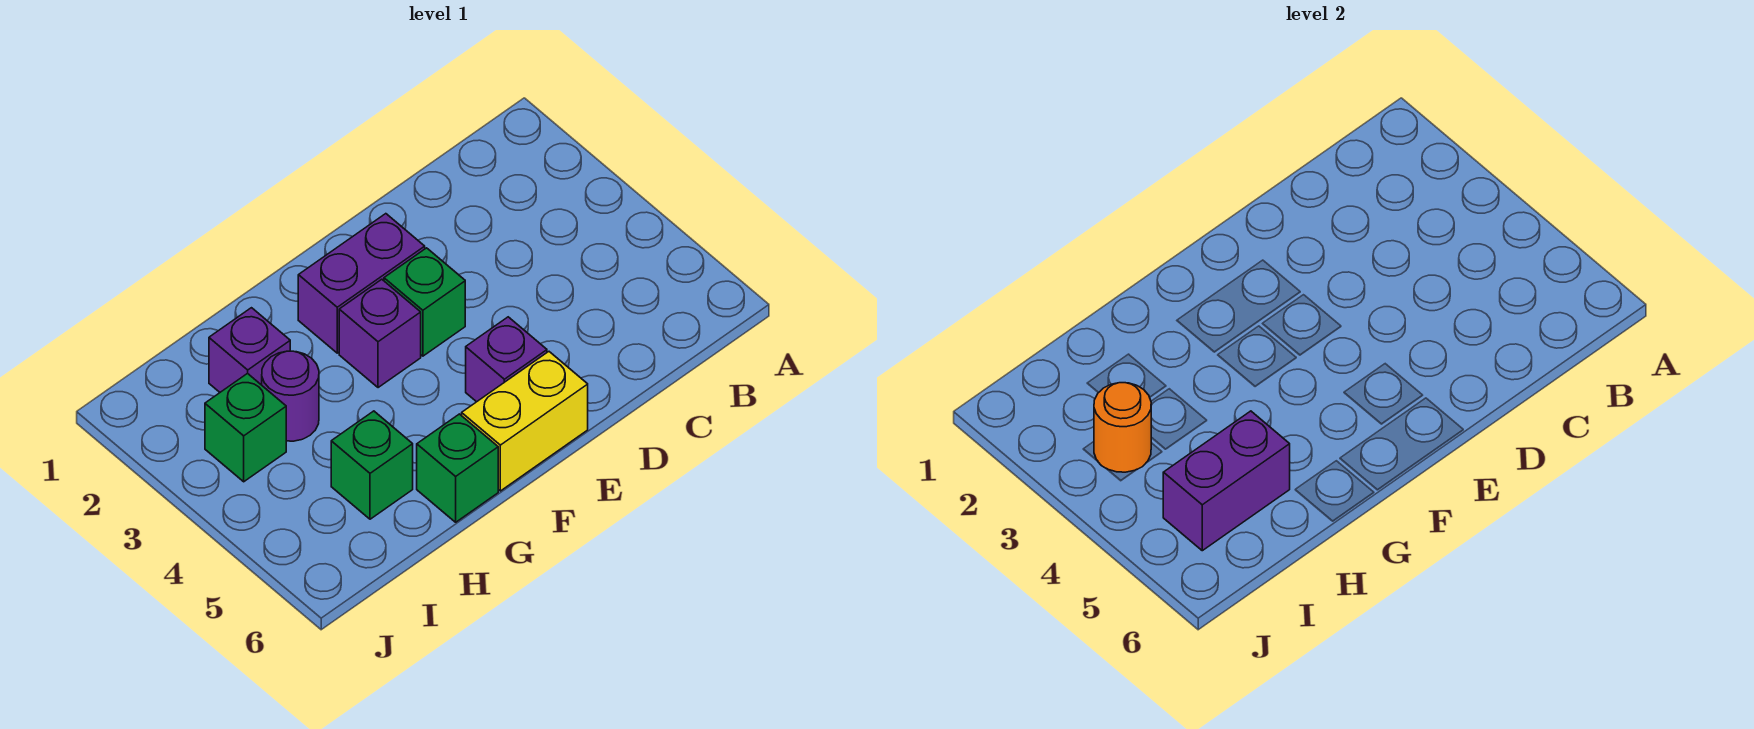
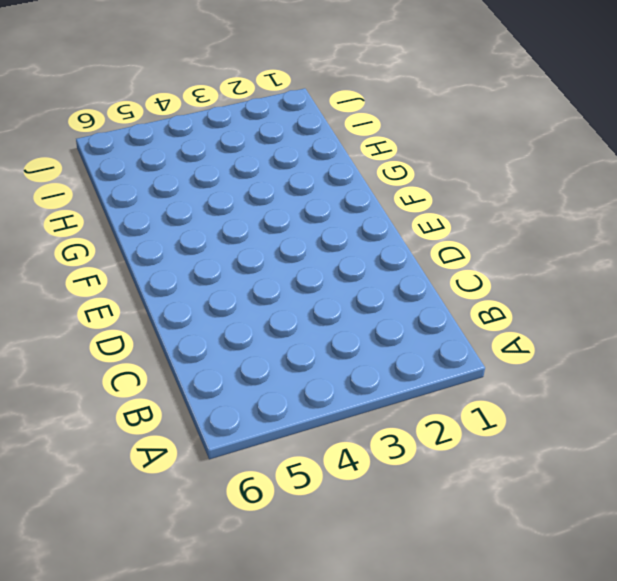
none -> purple brick E2:F2 level 1
none -> green brick E3 level 1
none -> purple brick E5 level 1

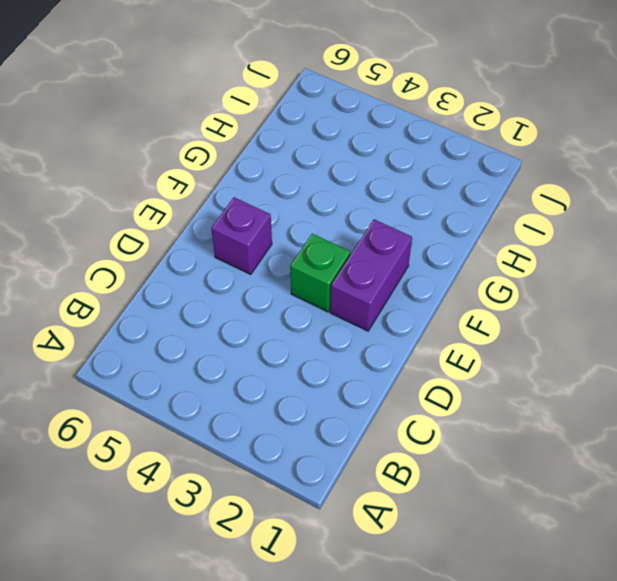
none -> yellow brick E6:F6 level 1
none -> purple brick F3 level 1
none -> green brick G6 level 1

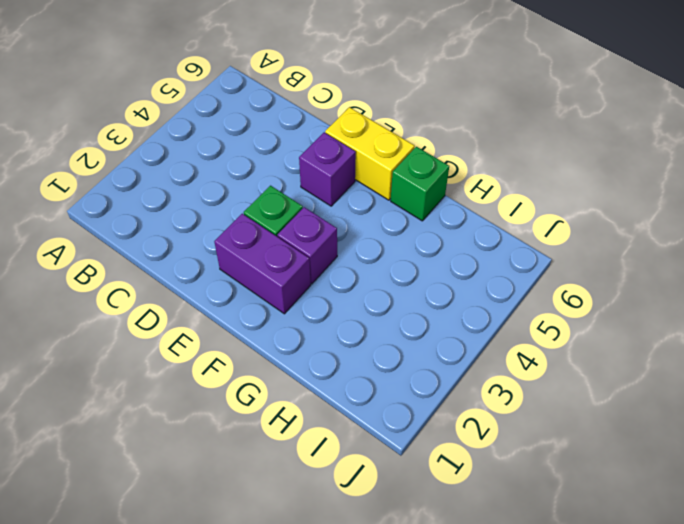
none -> purple brick H2 level 1
none -> purple round brick H3 level 1
none -> green brick H5 level 1

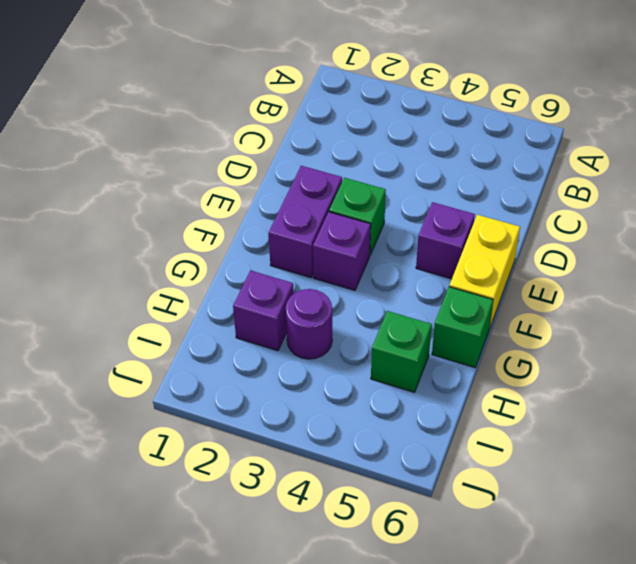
none -> green brick I3 level 1
none -> purple brick H5:I5 level 2
none -> orange round brick I3 level 2

